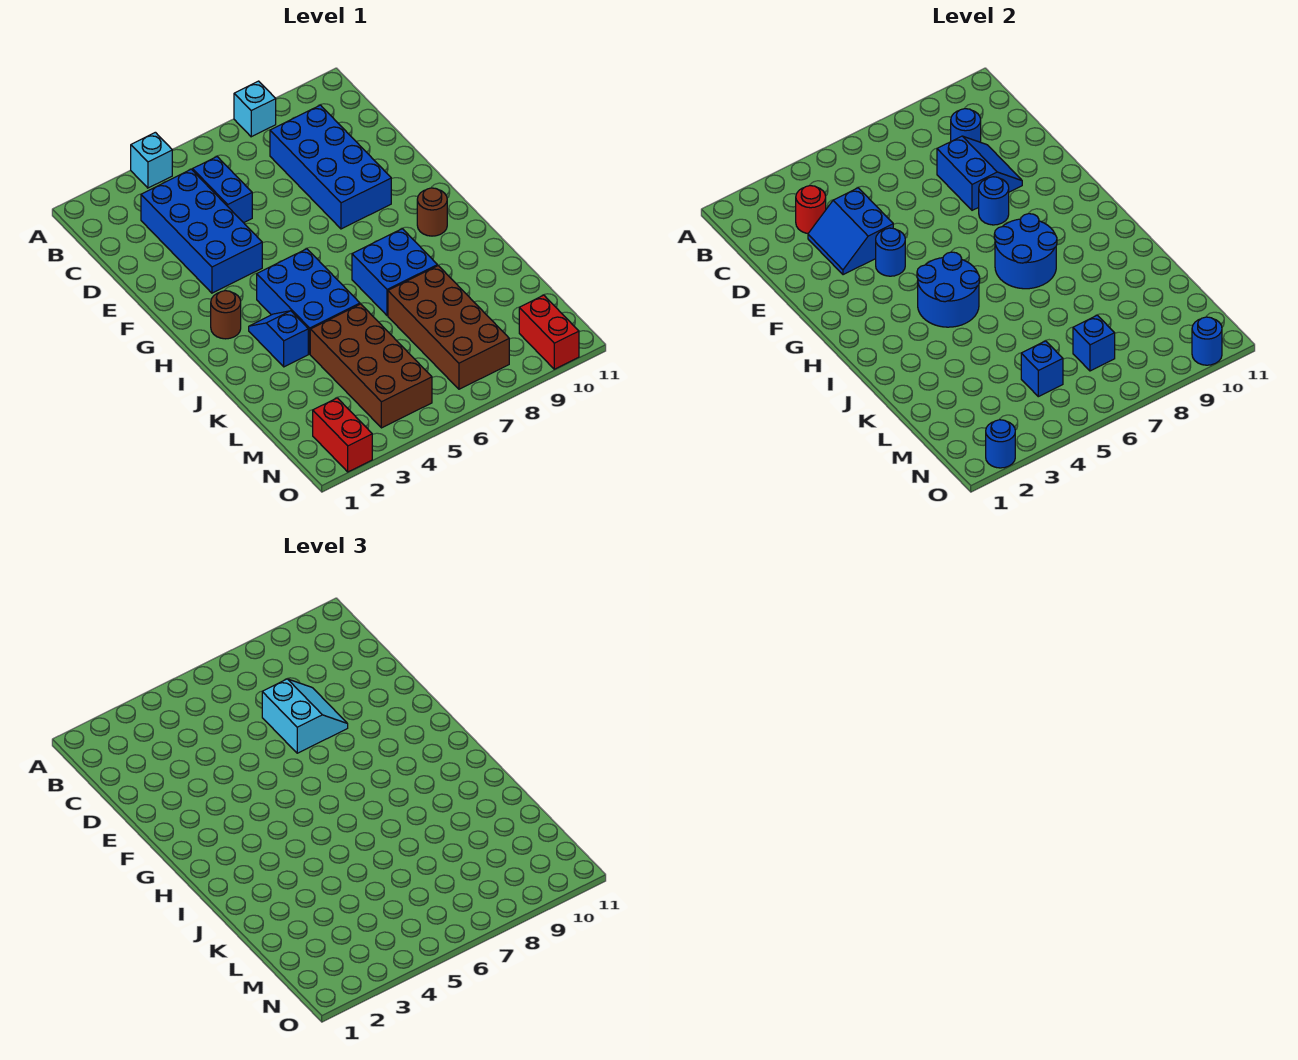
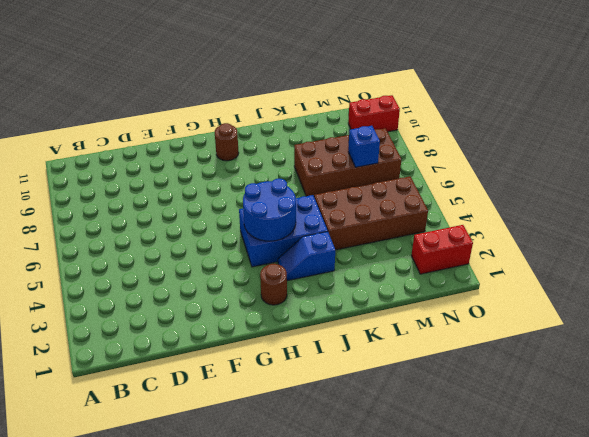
none -> cyan brick A4 level 1
none -> cyan brick A8 level 1
none -> blue brick C3:F4 level 1

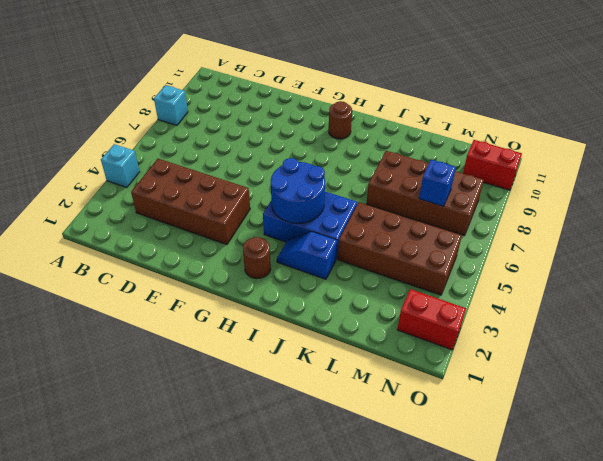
brown brick C3:F4 level 1 -> blue brick C3:F4 level 1
none -> blue brick C5:D5 level 1
none -> blue brick C8:F9 level 1
none -> blue brick I7:J8 level 1

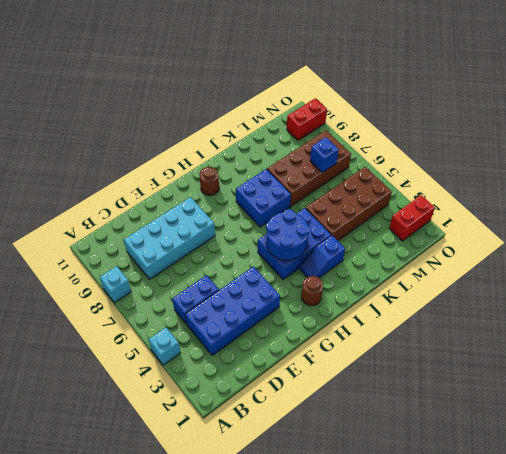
cyan brick C8:F9 level 1 -> blue brick C8:F9 level 1
none -> red round brick C3 level 2
none -> blue round brick C9 level 2
none -> blue slope D3:E4 level 2 top 4

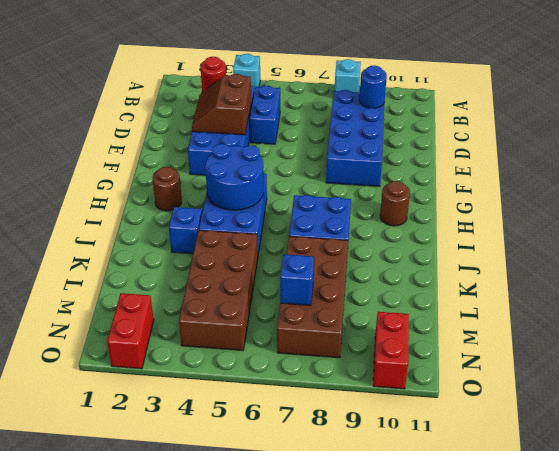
brown slope D3:E4 level 2 top 4 -> blue slope D3:E4 level 2 top 4
none -> blue slope D8:E9 level 2 top 8
none -> blue round brick F4 level 2
none -> blue round brick F8 level 2

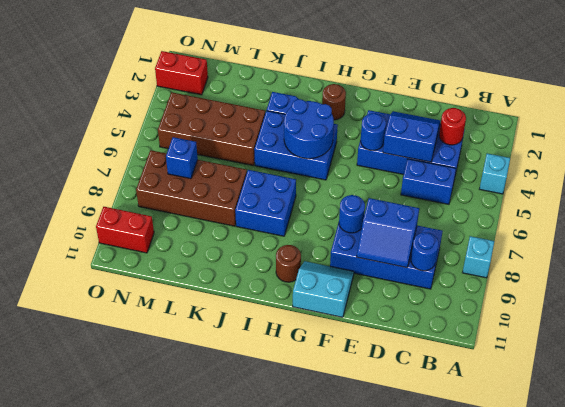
cyan slope F10:G11 level 1 top 11 -> cyan slope D7:E8 level 3 top 7
none -> blue round brick H7:I8 level 2
none -> blue brick M5 level 2
none -> blue round brick O2 level 2

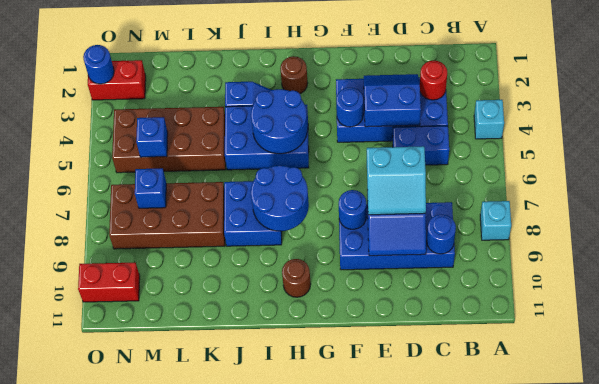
none -> blue round brick O10 level 2

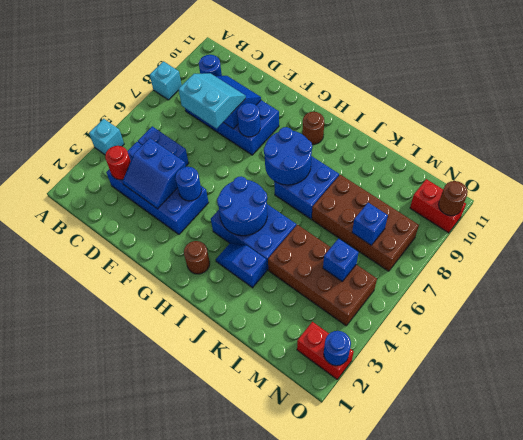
brown round brick O10 level 2 -> blue round brick O10 level 2

